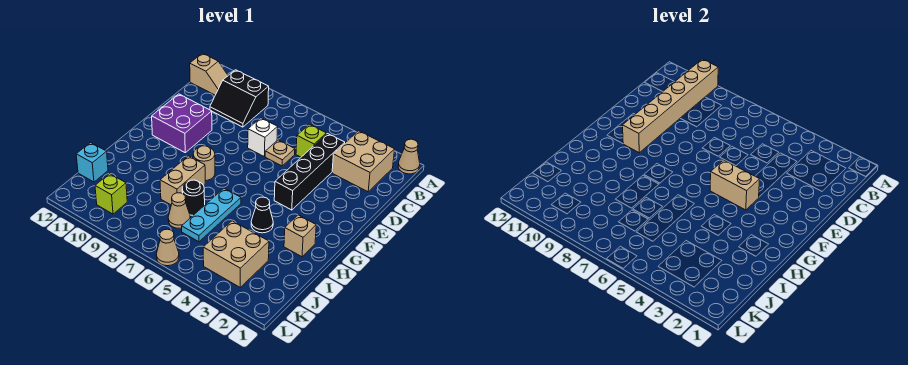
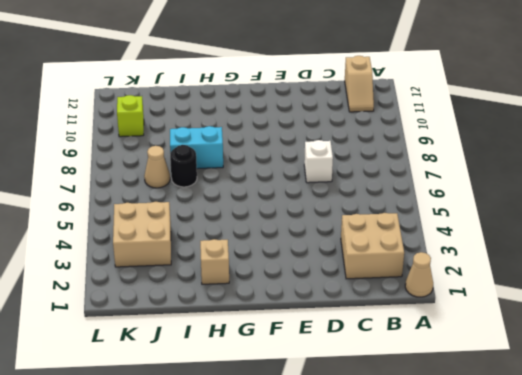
cyan brick H8:I8 level 1 -> tan brick H8:I8 level 1
none -> black slope B9:C10 level 1 top B
none -> black brick C4:F4 level 1
none -> lime brick C5 level 1

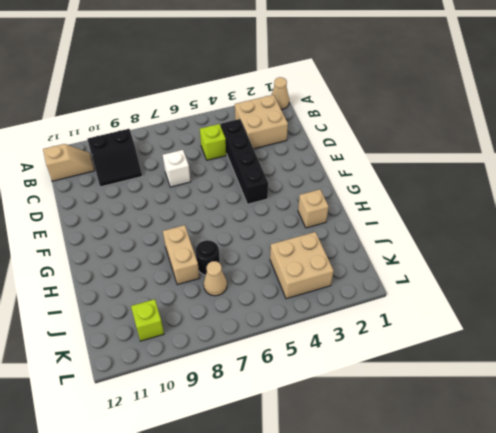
none -> tan plate D6 level 1
none -> purple brick E10:F11 level 1
none -> tan round brick G8 level 1

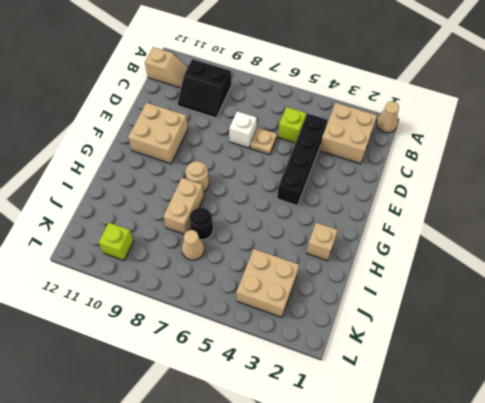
tan brick E10:F11 level 1 -> purple brick E10:F11 level 1
none -> black cone H4 level 1
none -> cyan plate H6:J6 level 1
none -> cyan brick J12 level 1

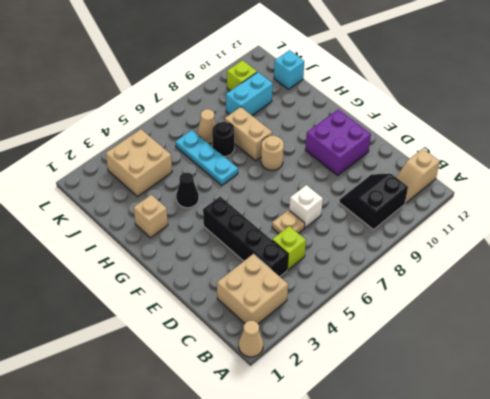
cyan brick J9:J10 level 1 -> none
none -> tan cone L6 level 1
none -> tan brick A10:F10 level 2
none -> tan brick F4:F5 level 2

